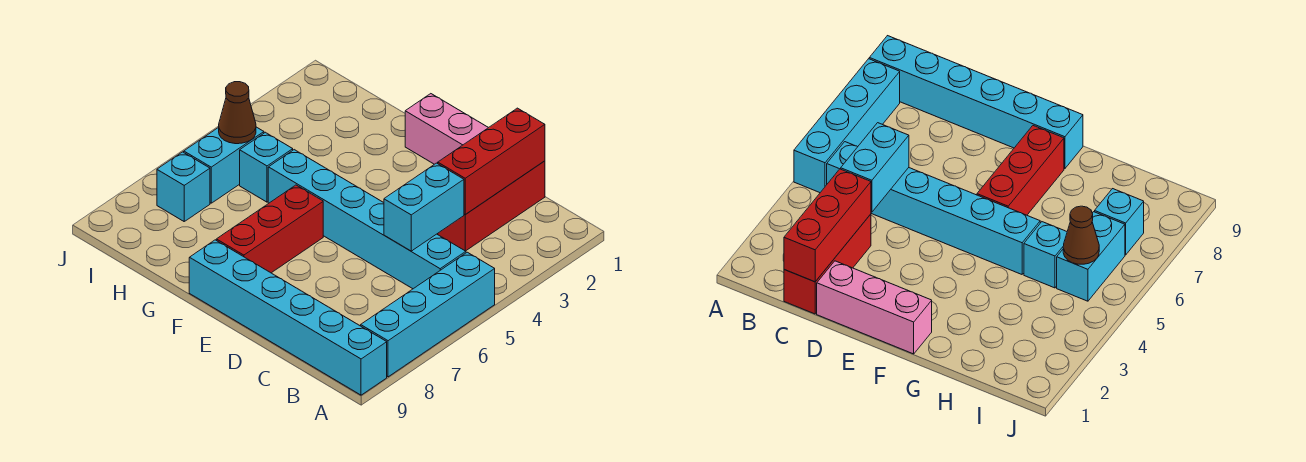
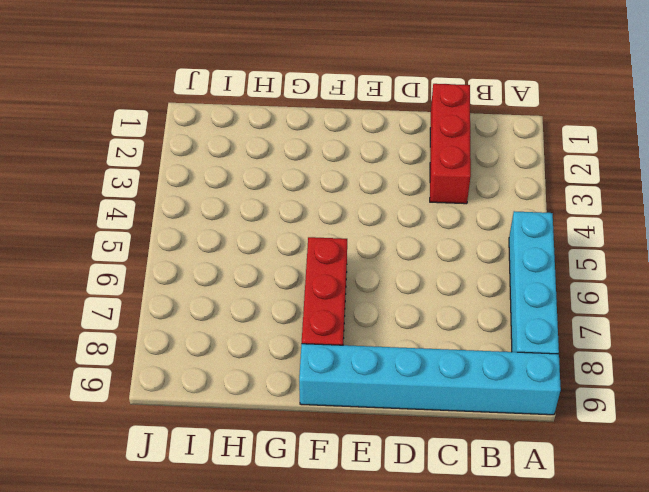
none -> cyan brick B5:G5 level 1
none -> pink brick D1:F1 level 1
none -> cyan brick H5 level 1

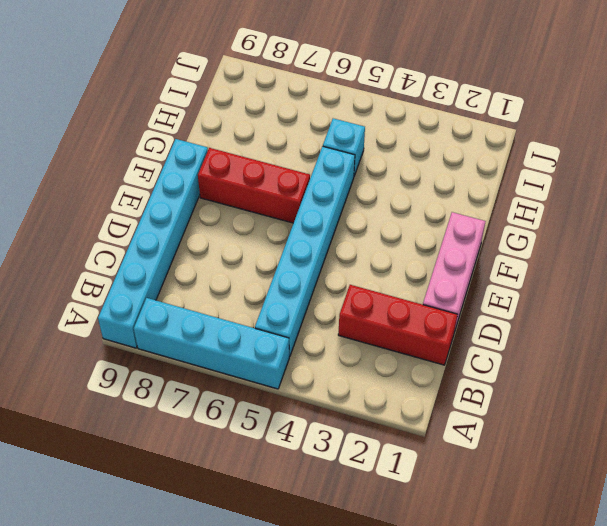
none -> cyan brick I5:I6 level 1
none -> cyan brick I7 level 1
none -> red brick C1:C3 level 2

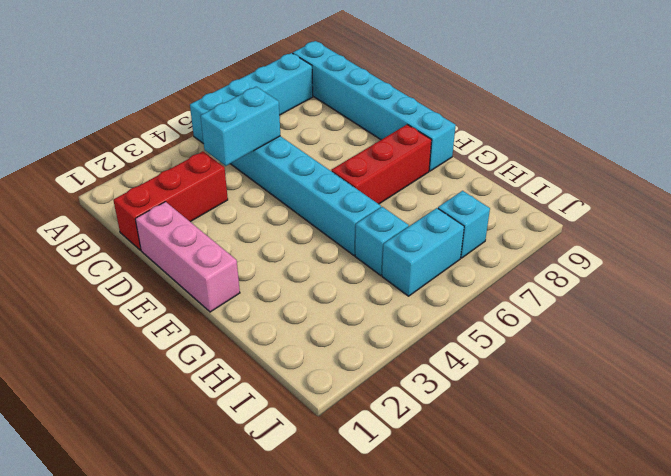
none -> red brick C1:C3 level 2
none -> brown cone I5 level 2

